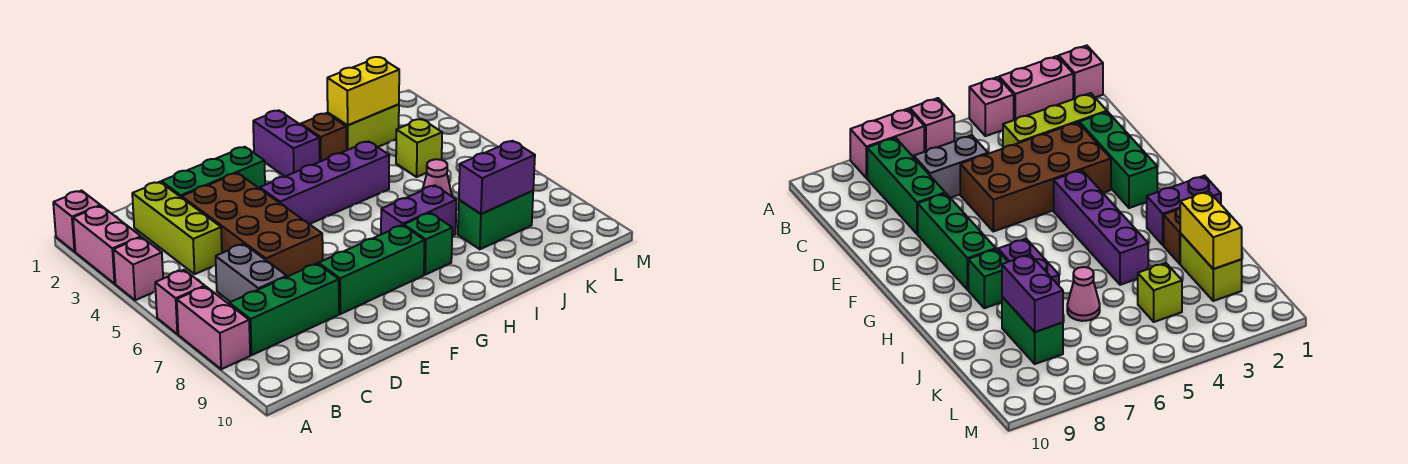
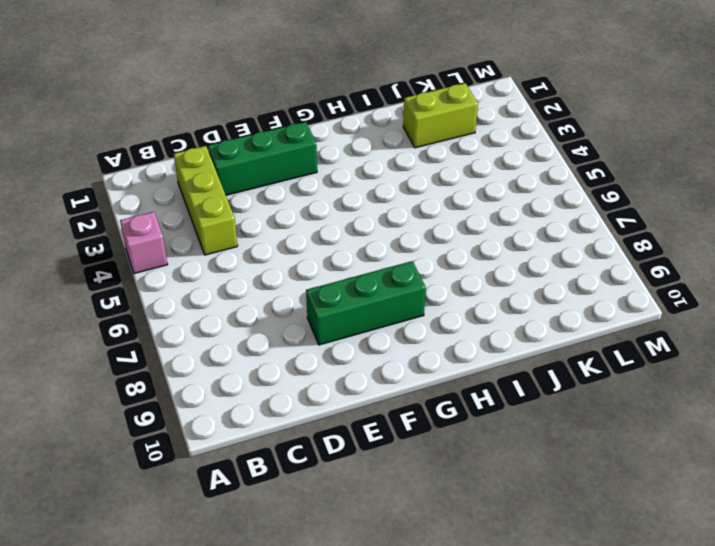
none -> pink brick A1 level 1
none -> pink brick A2:A3 level 1
none -> pink brick A6 level 1

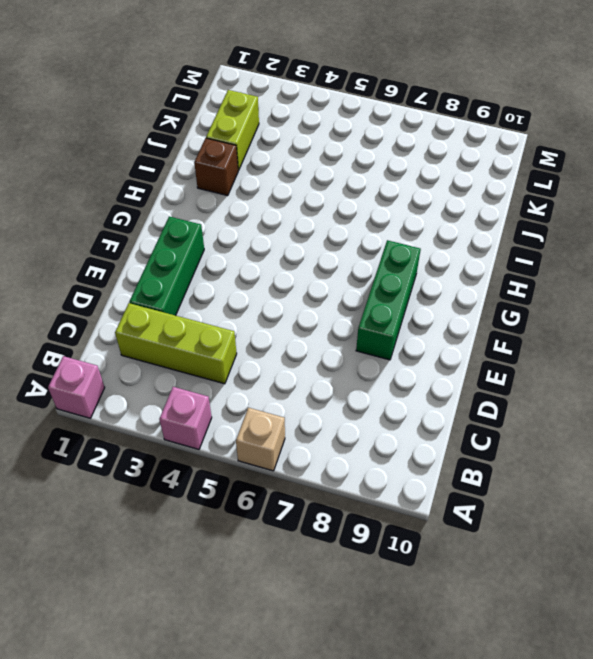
tan brick A6 level 1 -> pink brick A6 level 1
none -> pink brick A2:A3 level 1
none -> pink brick A7:A8 level 1
none -> green brick B8:D8 level 1

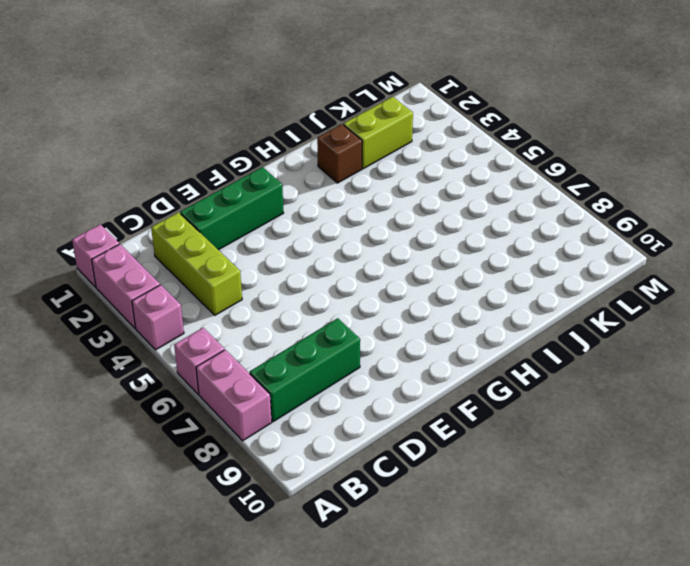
none -> grey brick C6:C7 level 1
none -> brown brick D3:E6 level 1
none -> green brick E8:G8 level 1

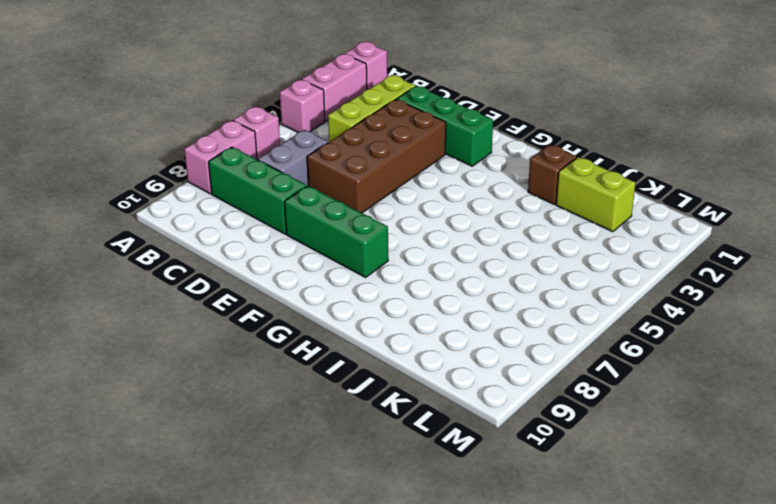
none -> purple brick F4:I4 level 1
none -> purple brick H1:H2 level 1
none -> purple brick H7:I7 level 1

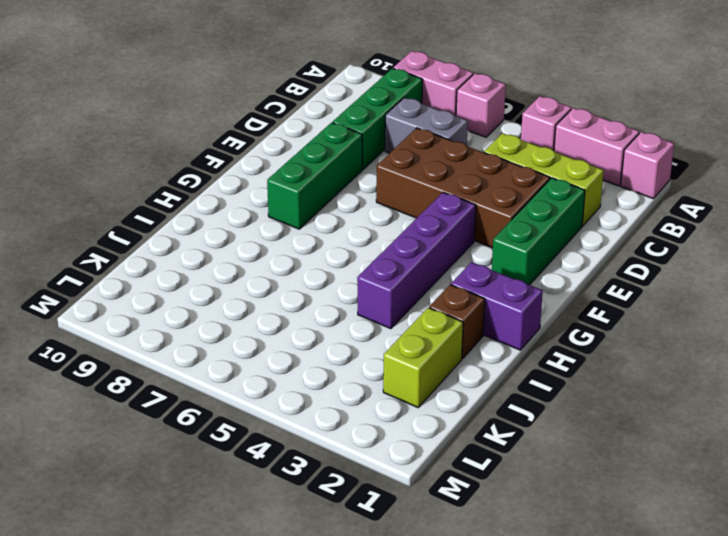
none -> purple brick H7:I7 level 1
none -> green brick H8 level 1
none -> pink cone J6 level 1

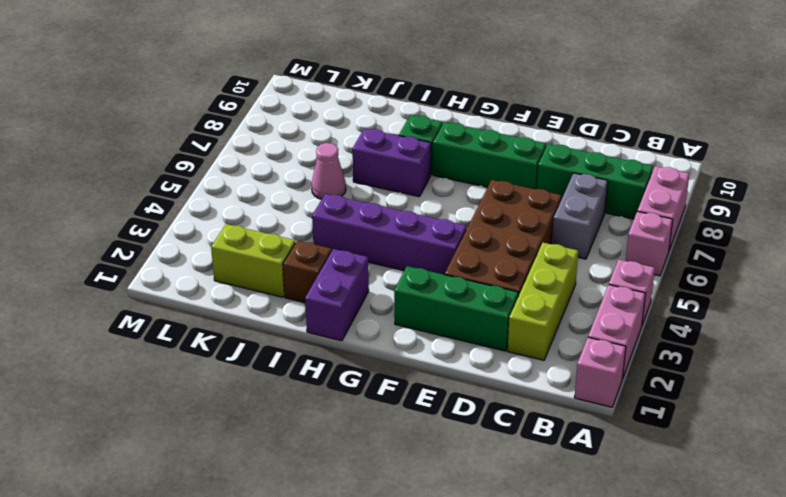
none -> green brick J8:K8 level 1
none -> lime brick K4 level 1
none -> yellow brick J2:K2 level 2

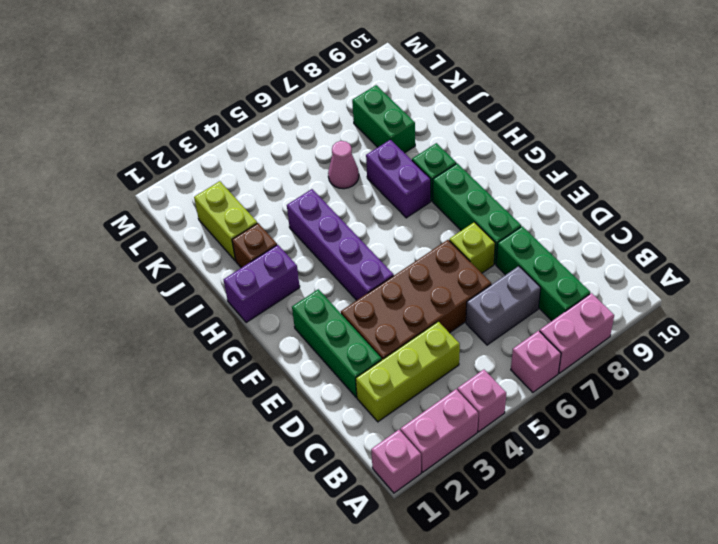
lime brick E7 level 1 -> lime brick K4 level 1
none -> yellow brick J2:K2 level 2
none -> purple brick J8:K8 level 2

